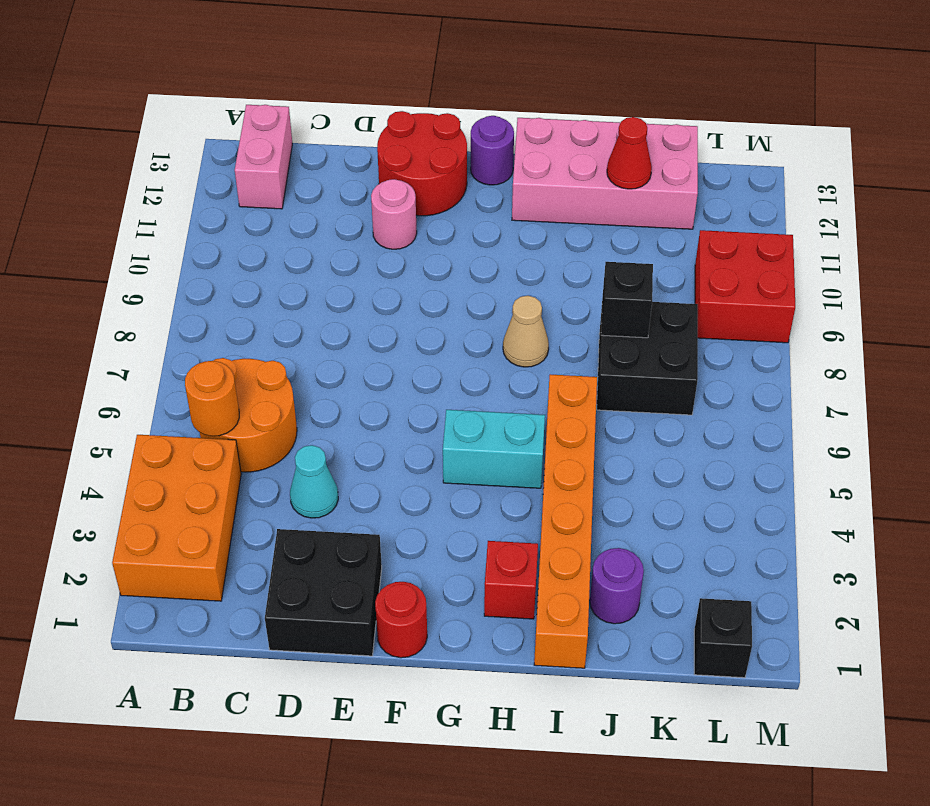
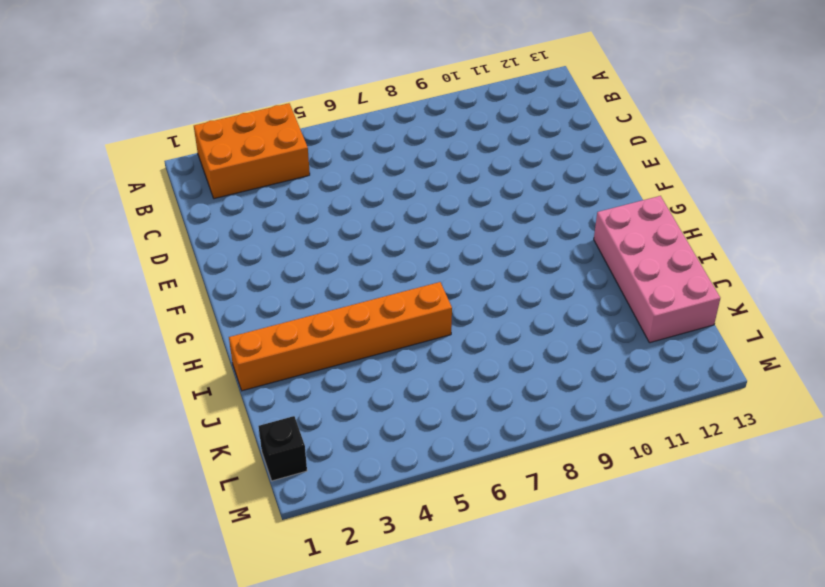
none -> orange round brick B5:C6 level 1
none -> pink brick B12:B13 level 1
none -> black brick D1:E2 level 1

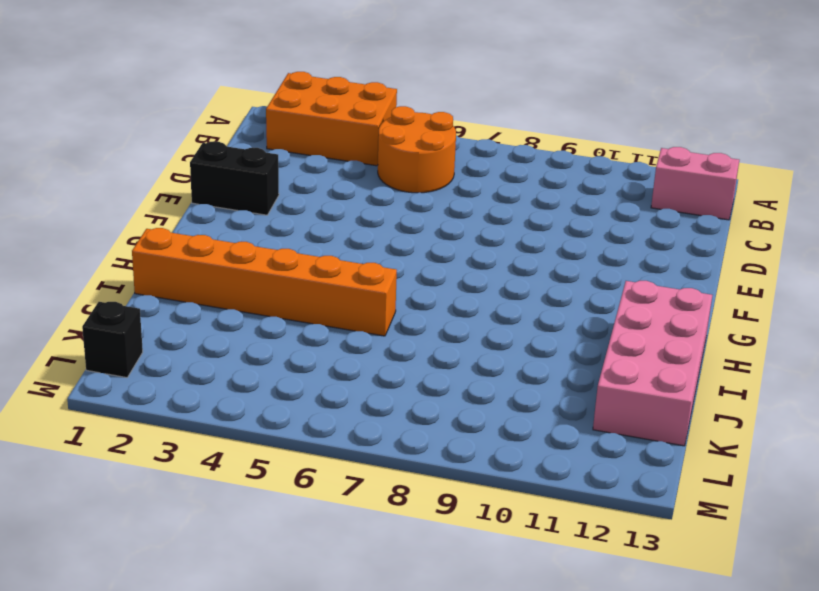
black brick E1:E2 level 1 -> black brick D1:E2 level 1
none -> cyan cone D4 level 1
none -> pink round brick E11 level 1
none -> red round brick E12:F13 level 1

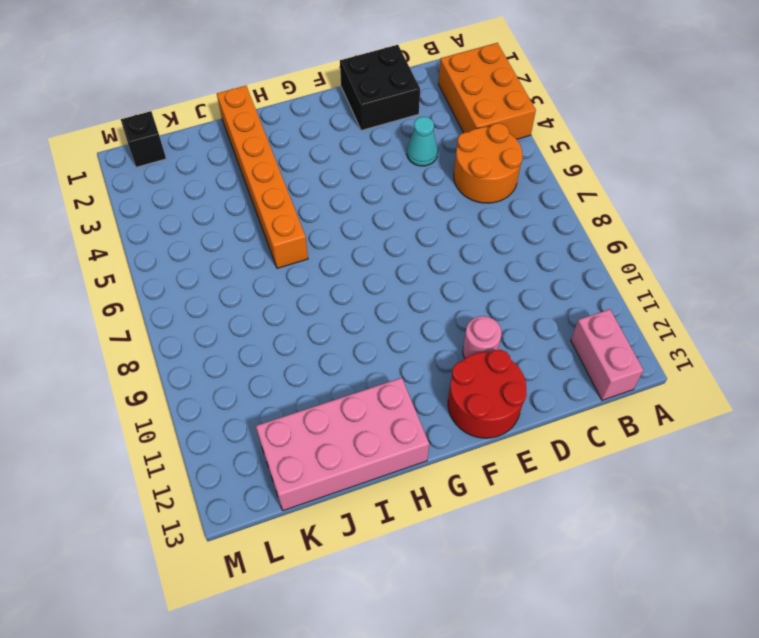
none -> red round brick F1 level 1
none -> cyan brick G5:H5 level 1
none -> purple round brick G13 level 1

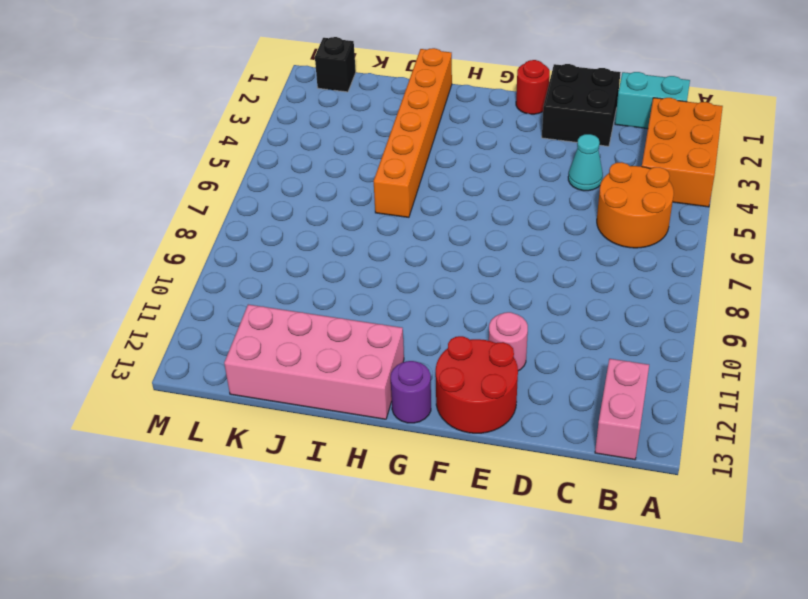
cyan brick B1:C1 level 1 -> cyan brick G5:H5 level 1
none -> red brick H2 level 1
none -> tan cone H8 level 1
none -> purple round brick J2 level 1

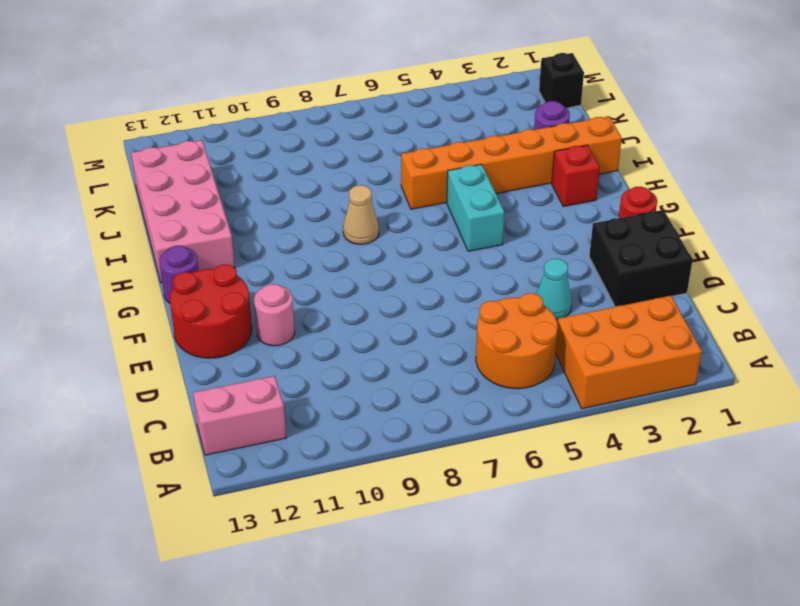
none -> black brick J7:K8 level 1
none -> red brick L9:M10 level 1
none -> orange round brick B5 level 2

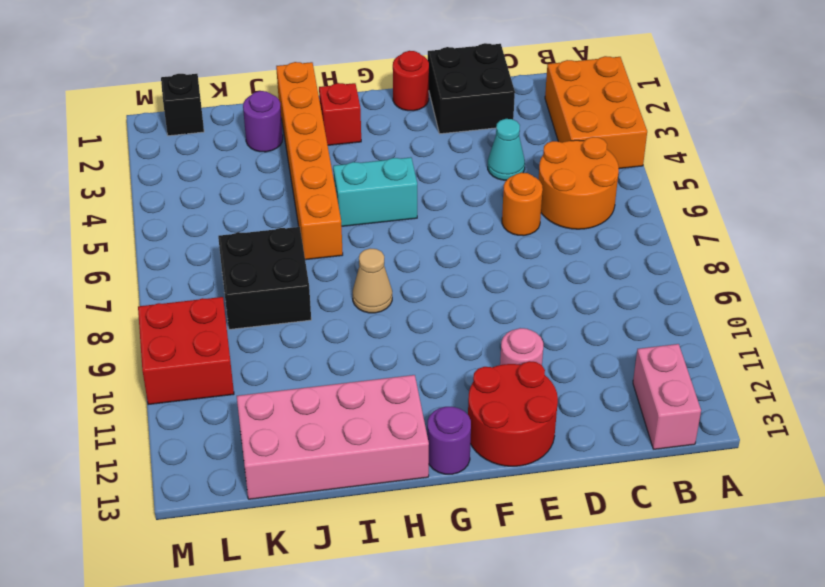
orange round brick D6 level 1 -> orange round brick B5 level 2
none -> black brick J8 level 2
none -> red cone J12 level 2

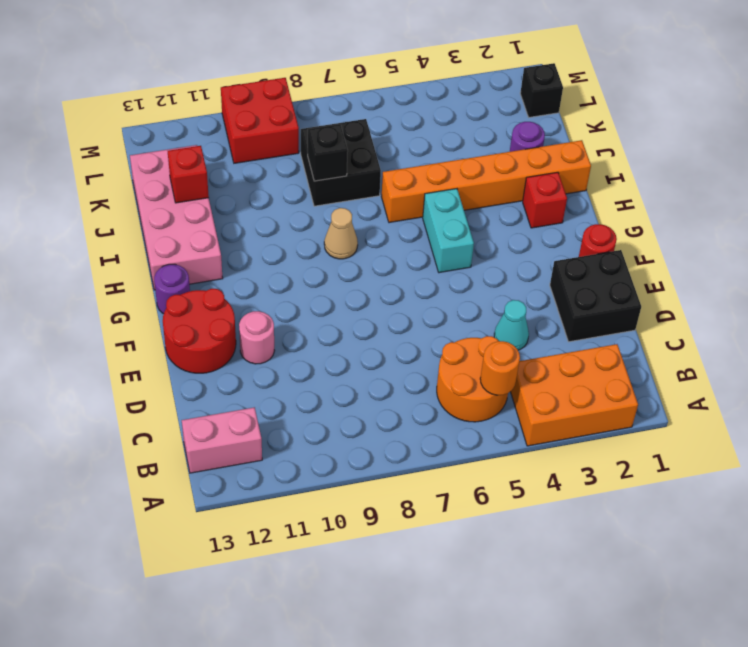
red brick J12 level 2 -> red cone J12 level 2

